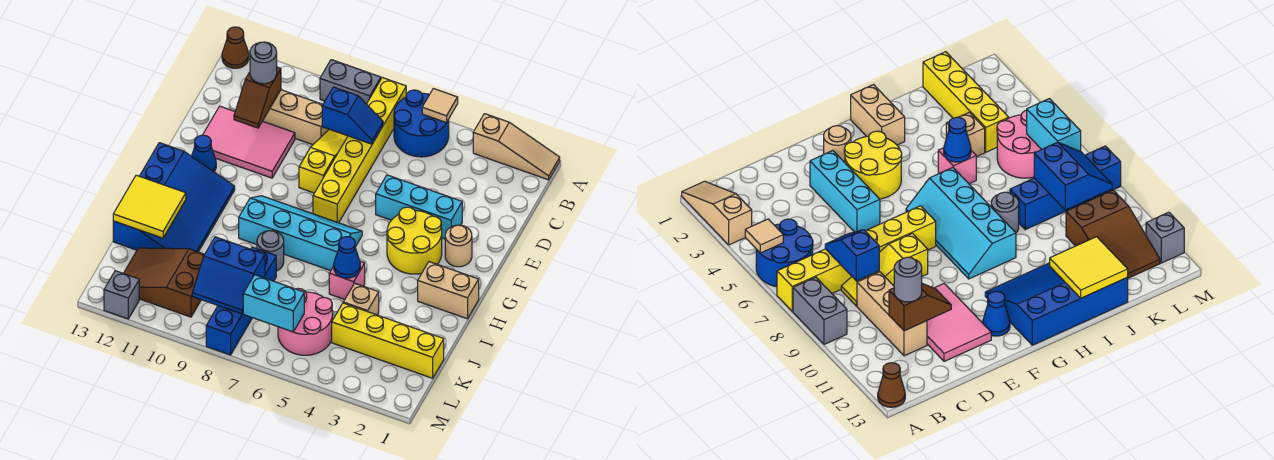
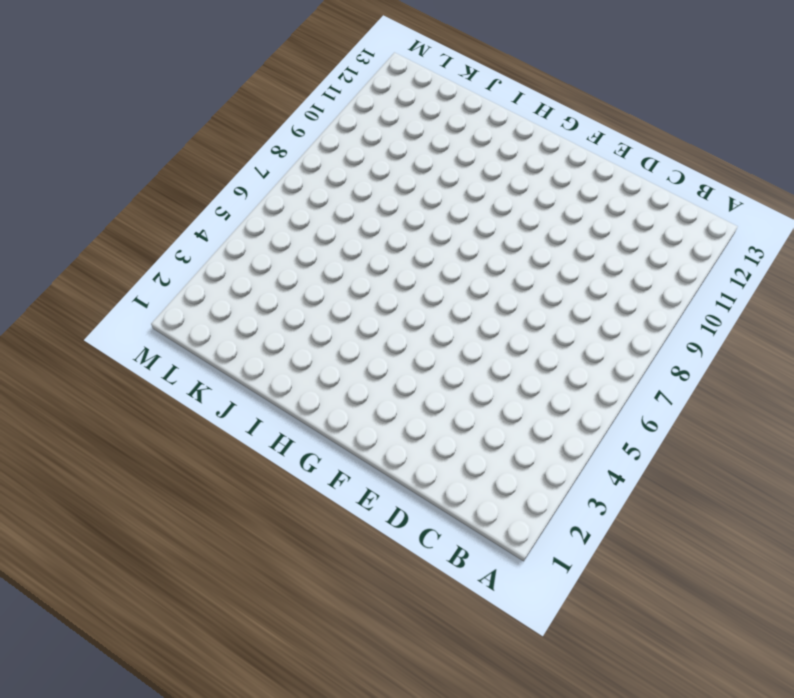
none -> tan slope A1:A3 level 1 top 3
none -> blue round brick A5:B6 level 1
none -> yellow brick A7:F7 level 1
none -> grey brick A8:A9 level 1

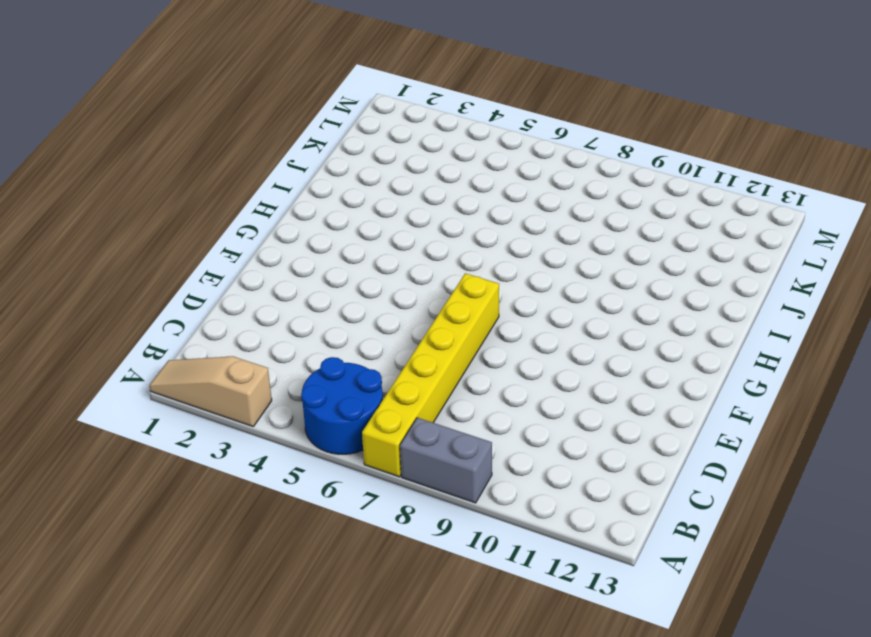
none -> brown cone A13 level 1
none -> yellow slope C8:E8 level 1 top E
none -> tan brick C9:C11 level 1
none -> pink tile D10:E12 level 1

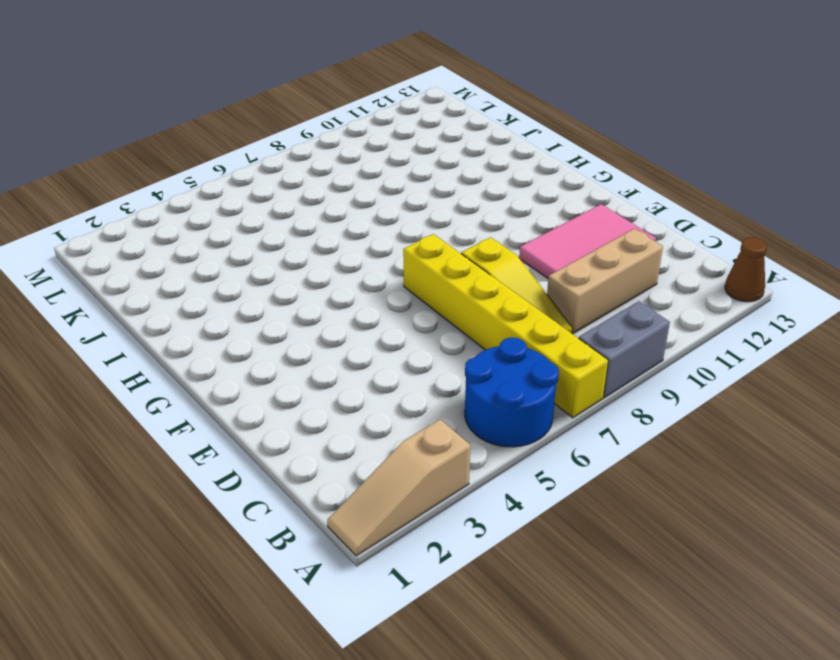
none -> cyan brick E3:E5 level 1
none -> tan round brick F2 level 1
none -> yellow round brick F3:G4 level 1
none -> blue cone F12 level 1

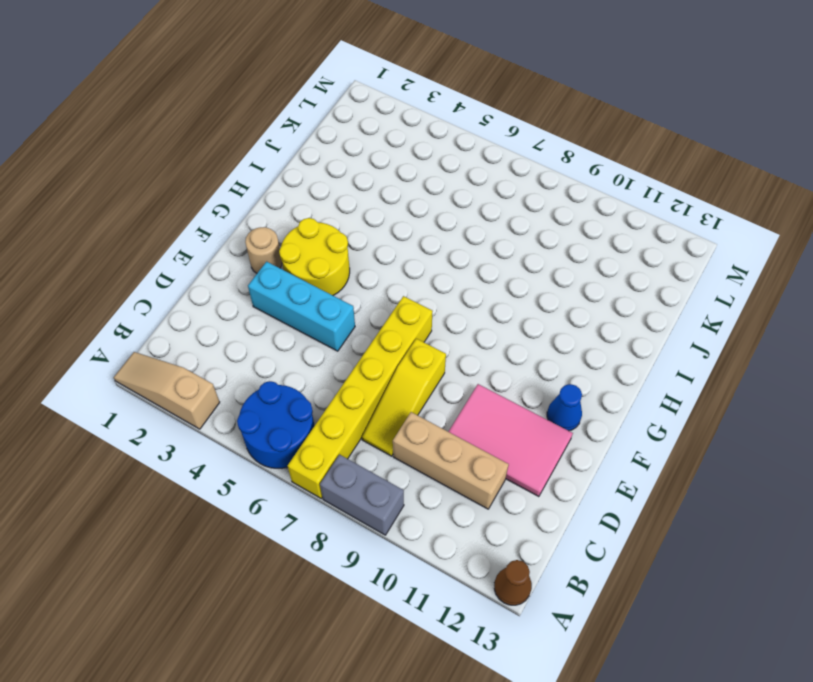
none -> cyan slope G6:H9 level 1 top H
none -> blue slope G11:J13 level 1 top 13
none -> tan brick H1:H2 level 1
none -> pink brick I5 level 1

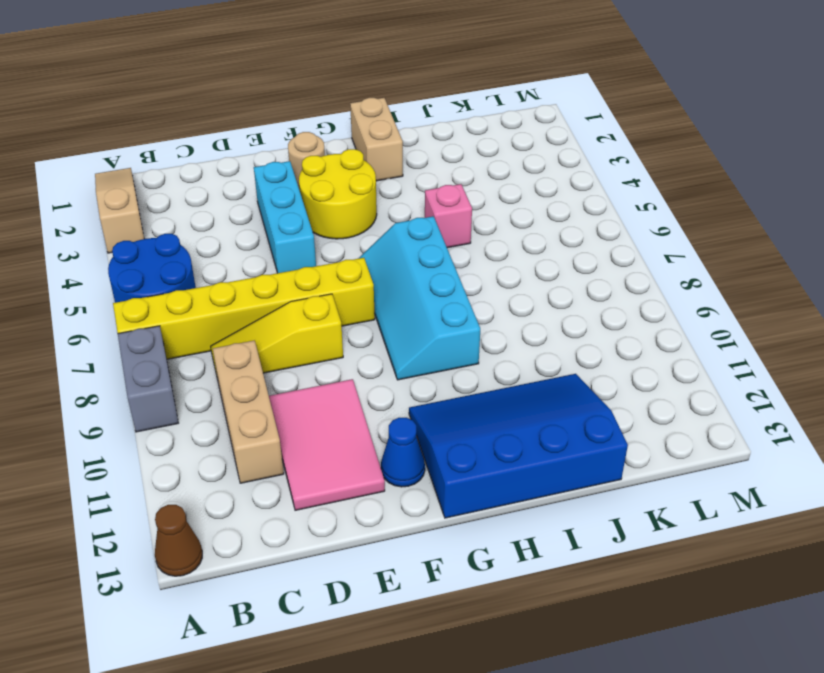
none -> grey round brick I8 level 1
none -> tan brick J4 level 1
none -> blue brick J8:M8 level 1
none -> yellow brick K1:K4 level 1

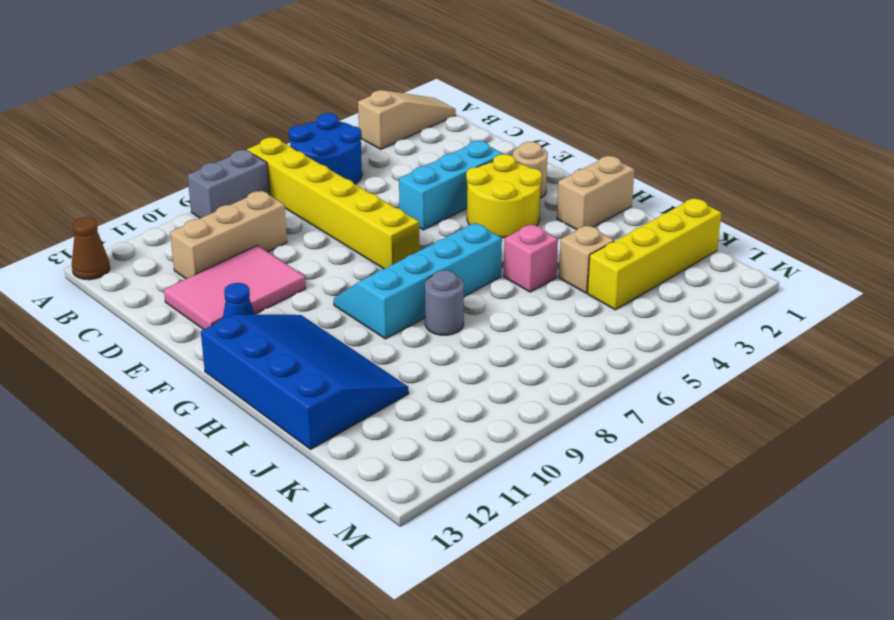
none -> yellow slope C8:E8 level 1 top E
none -> blue brick J8:M8 level 1
none -> pink round brick K5:L6 level 1
none -> brown slope K10:L12 level 1 top 10

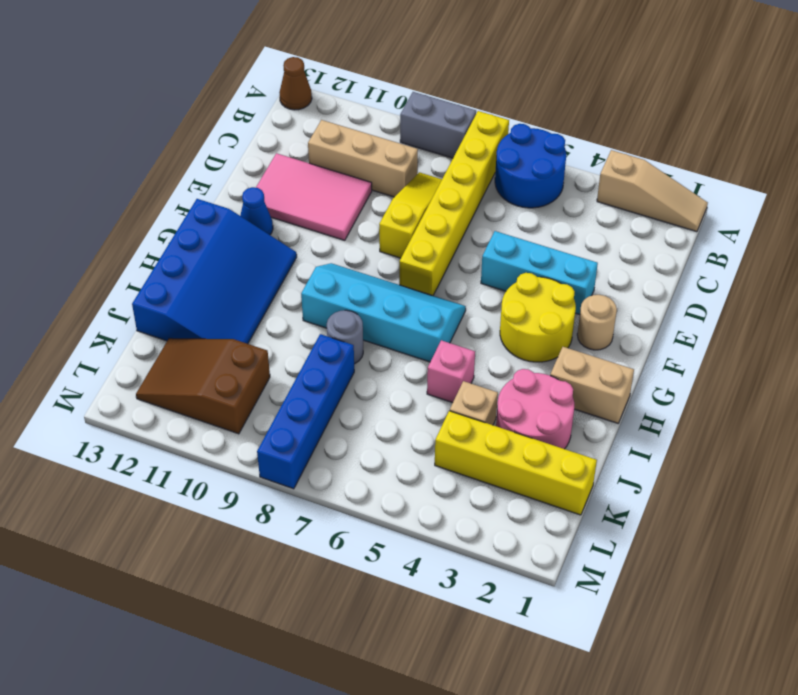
pink round brick I2:J3 level 1 -> pink round brick K5:L6 level 1
none -> grey brick M12 level 1
none -> tan tile A5 level 2
none -> blue slope C7:C8 level 2 top 8
none -> brown slope C11:D11 level 2 top C

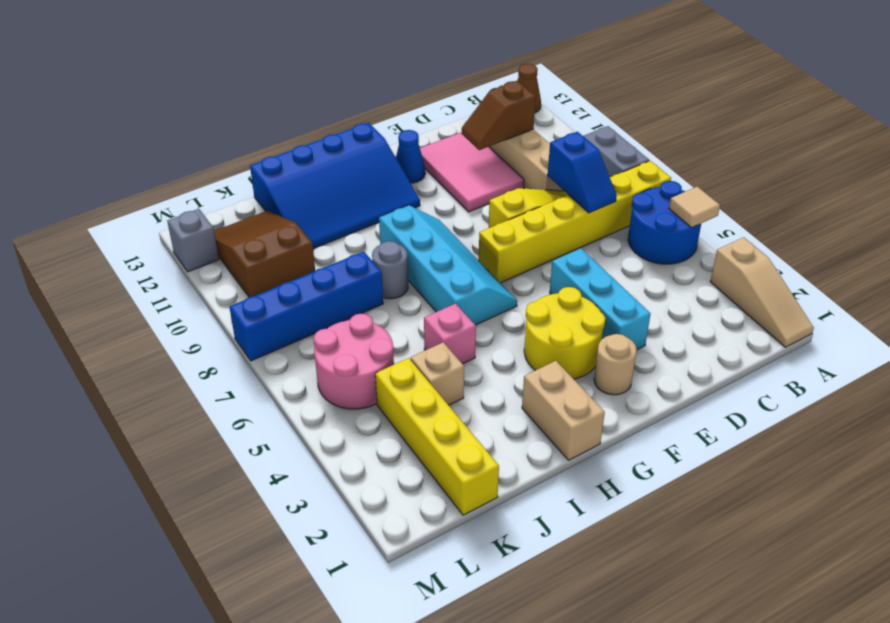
none -> blue cone I5 level 2
none -> yellow tile I12:J13 level 2
none -> blue slope K8:L9 level 2 top K
none -> cyan brick L6:L7 level 2

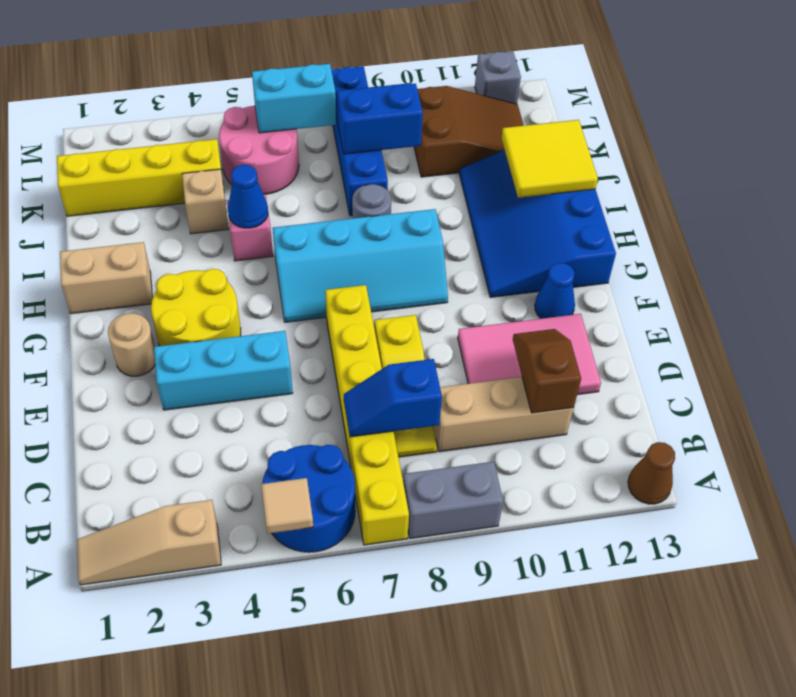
none -> grey round brick C11 level 3

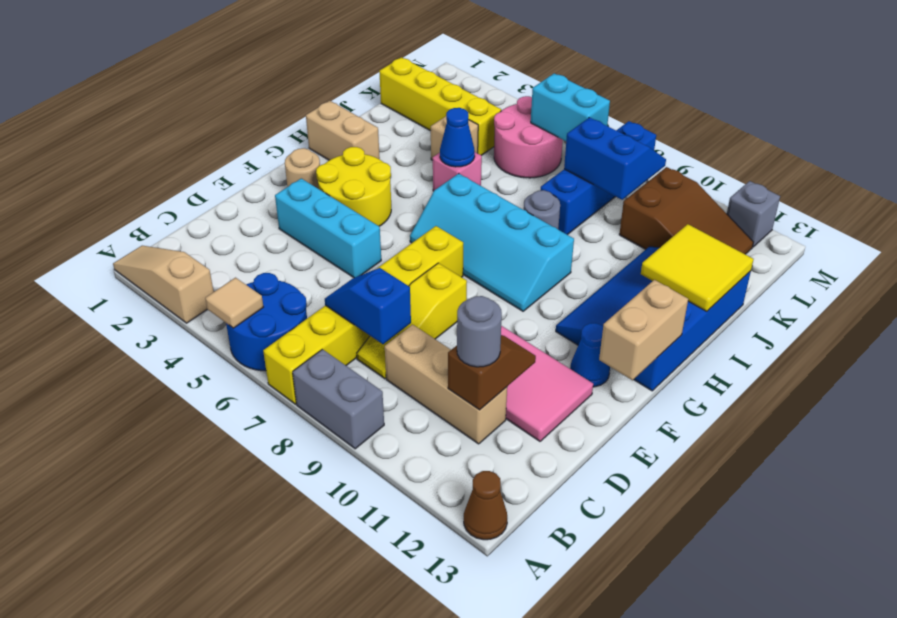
tan brick F13:G13 level 2 -> none

